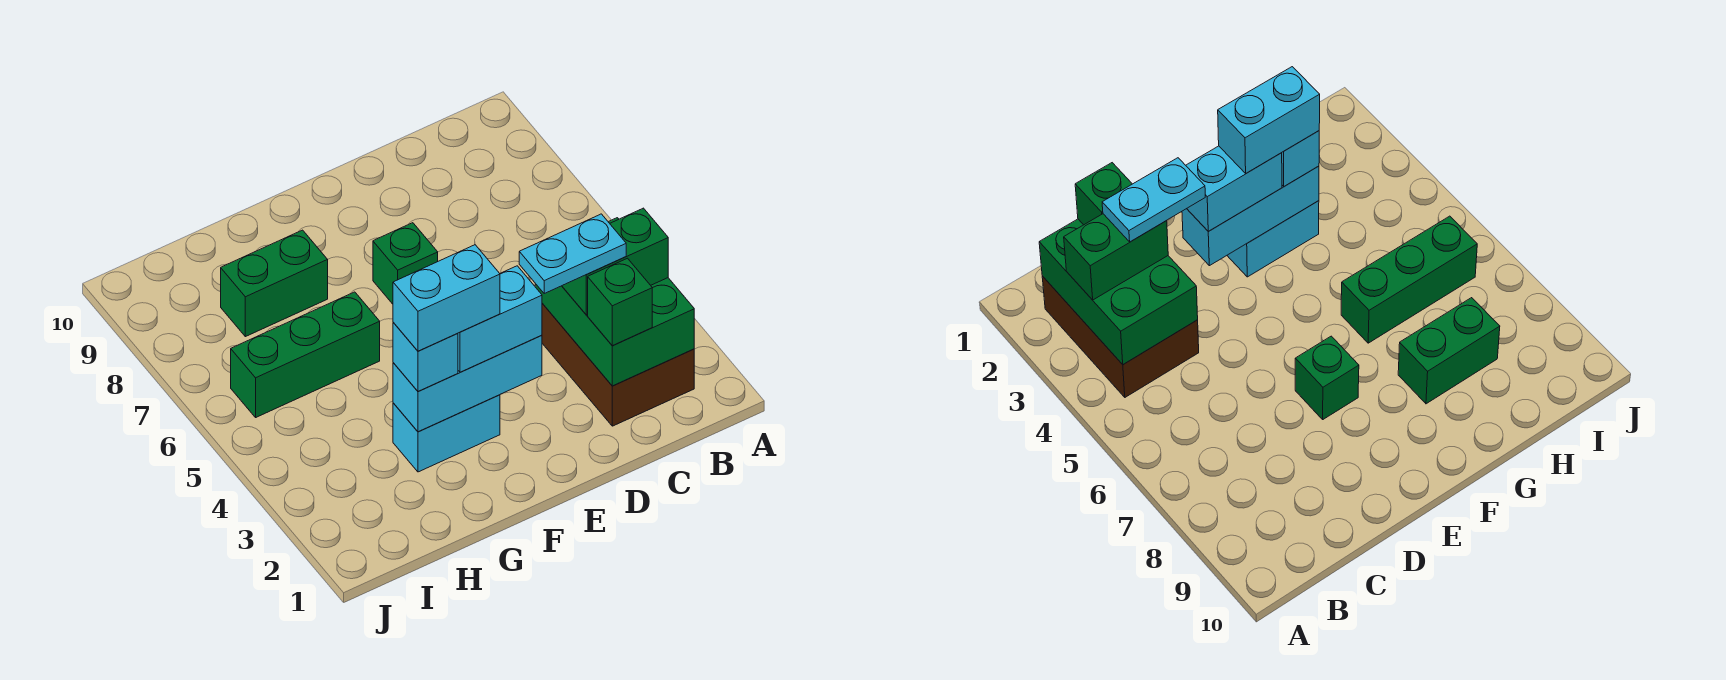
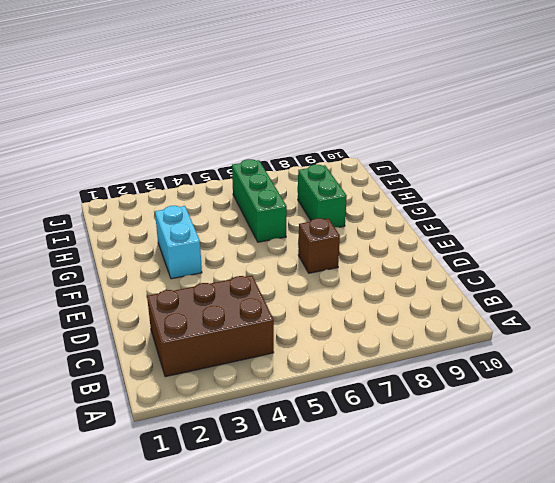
brown brick E7 level 1 -> green brick E7 level 1
none -> green brick B2:C4 level 2
none -> cyan brick E3:G3 level 2
none -> green brick B3:C3 level 3

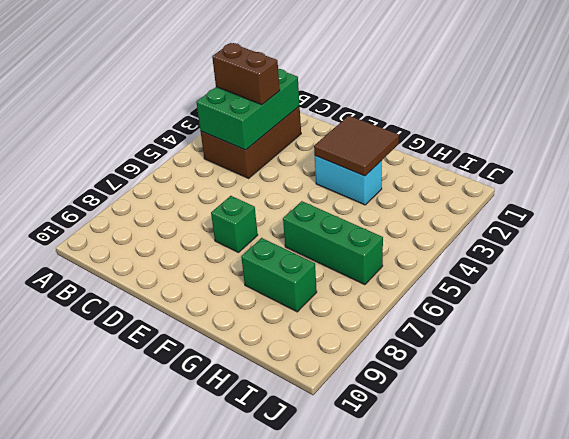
brown brick B3:C3 level 3 -> green brick B3:C3 level 3
brown tile F2:G3 level 2 -> cyan brick E3:G3 level 2
none -> green brick C2 level 3
none -> cyan brick E3:F3 level 3
none -> cyan brick G3 level 3

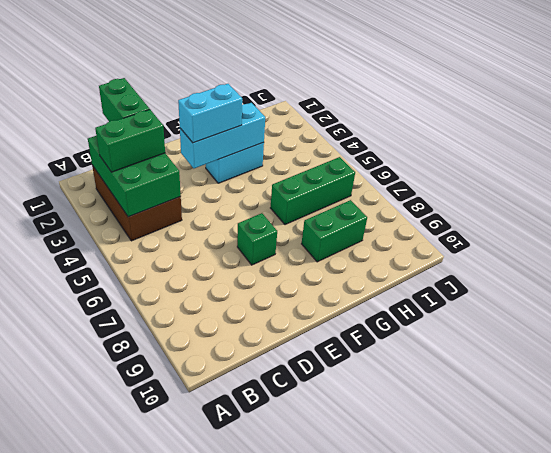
green brick C1:C2 level 3 -> green brick C2 level 3
none -> cyan brick G3 level 3
none -> cyan plate C3:D3 level 4
none -> cyan brick F3:G3 level 4

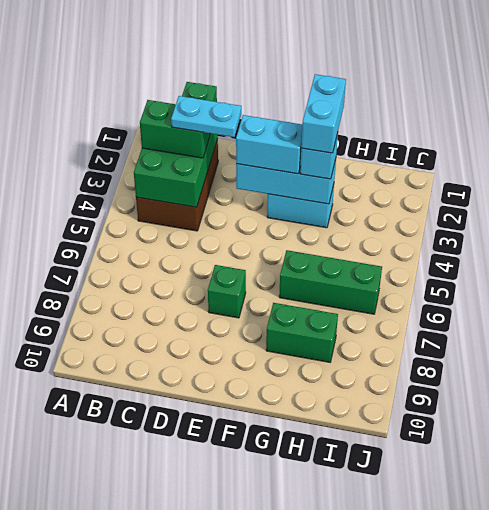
cyan brick G2:G3 level 4 -> cyan brick F3:G3 level 4

